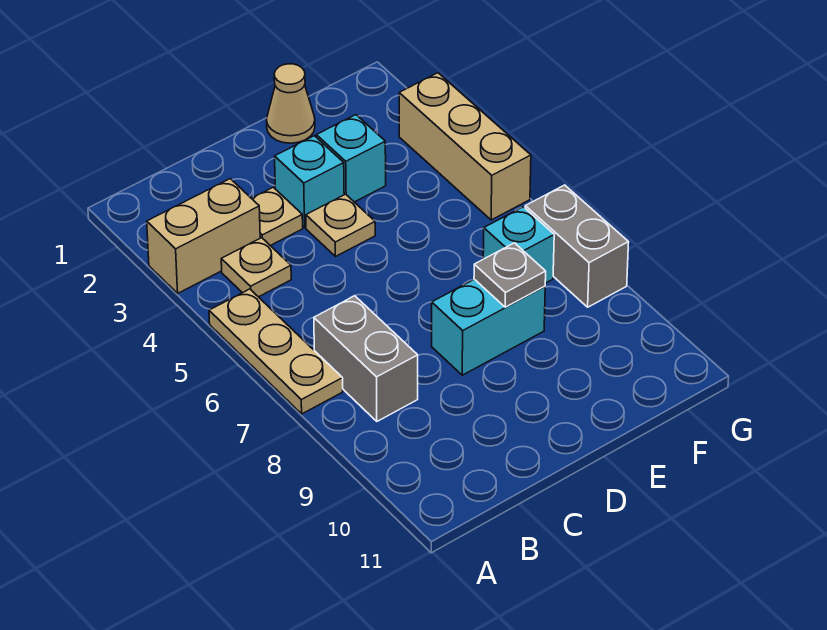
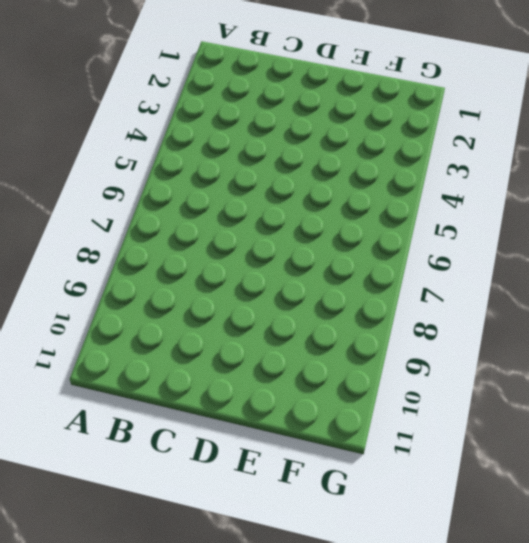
none -> tan brick A3:B3 level 1
none -> tan plate A5:A7 level 1
none -> tan plate B4 level 1

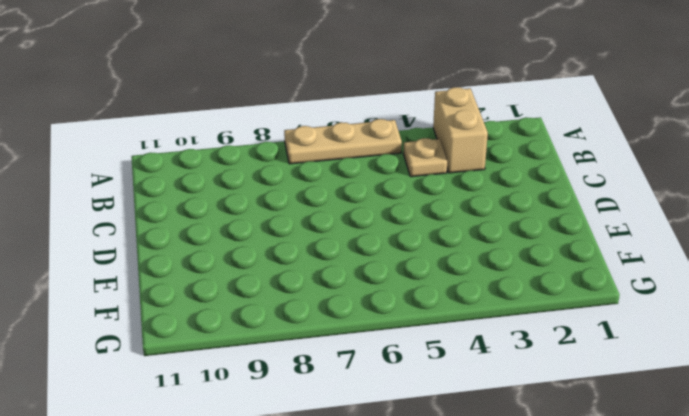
none -> grey brick B7:B8 level 1
none -> tan plate C3 level 1
none -> cyan brick D3 level 1

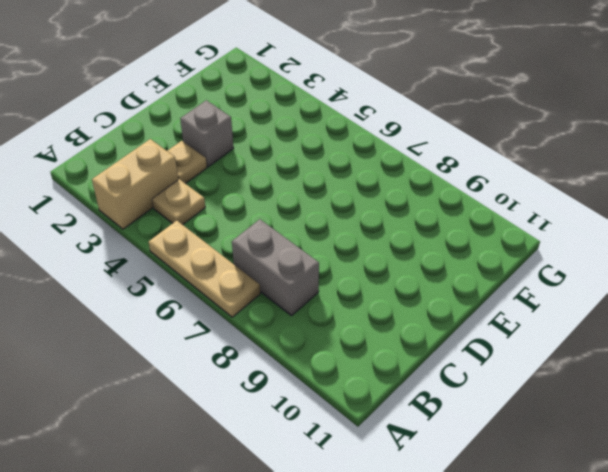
grey brick D3 level 1 -> cyan brick D3 level 1
none -> tan plate D4 level 1
none -> cyan brick D8:E8 level 1
none -> tan cone E1 level 1

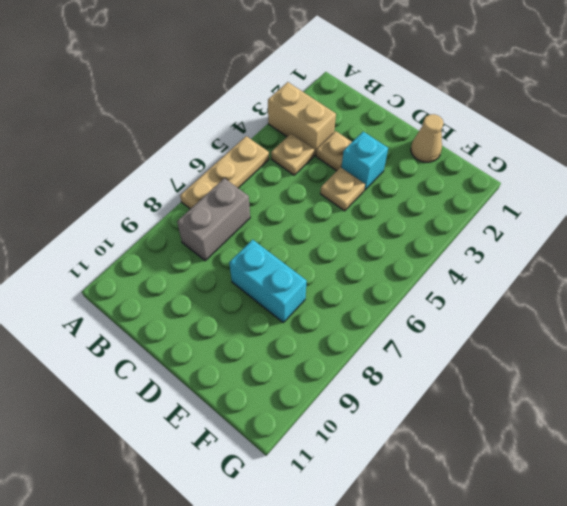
none -> cyan brick E3 level 1
none -> cyan brick F7 level 1
none -> tan brick G3:G5 level 1

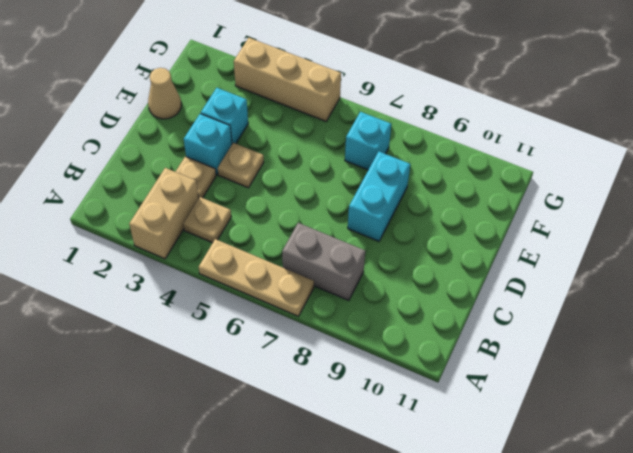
none -> grey brick G7:G8 level 1
none -> grey plate E8 level 2

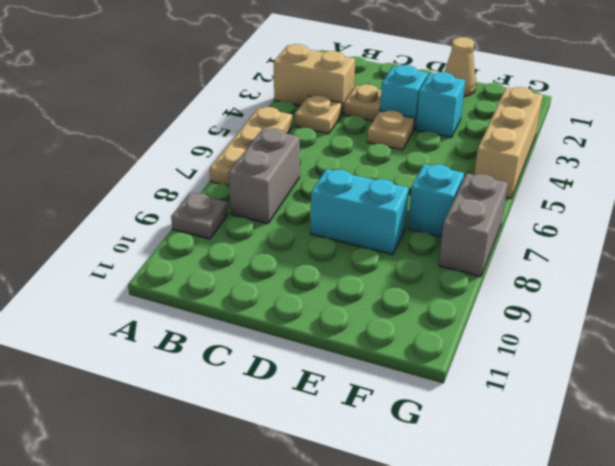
grey plate A9 level 1 -> grey plate E8 level 2

